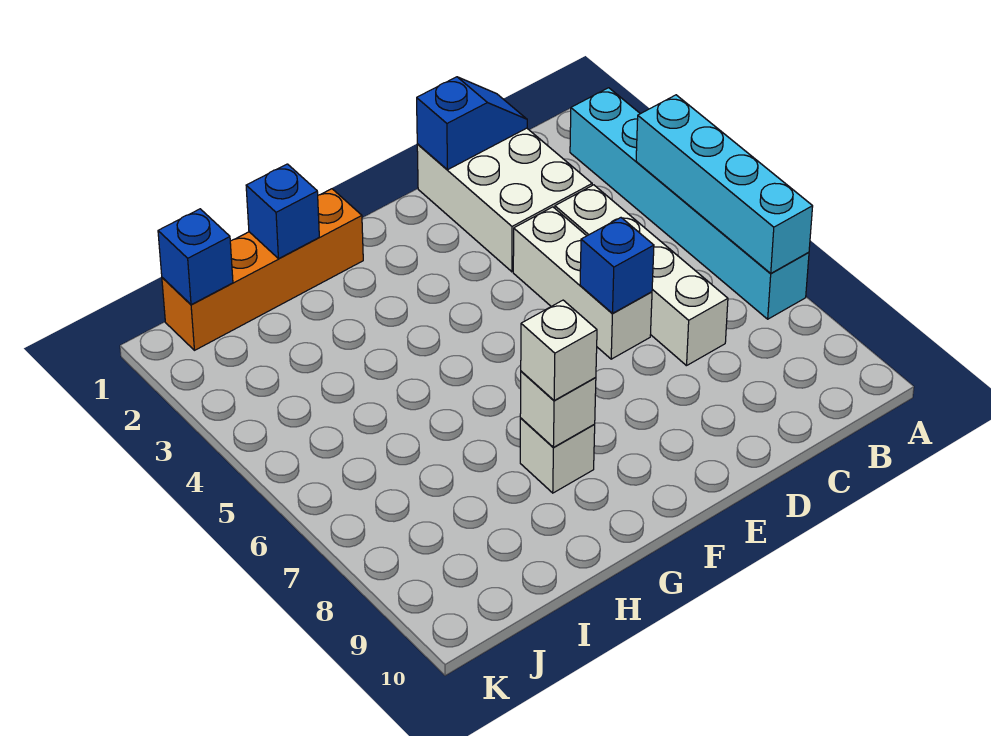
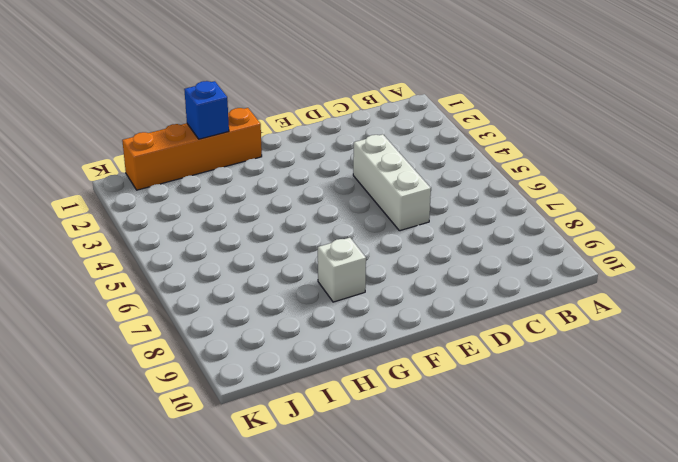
none -> cyan brick A2:A7 level 1
none -> white brick C1:D3 level 1
none -> white brick C4:C7 level 1

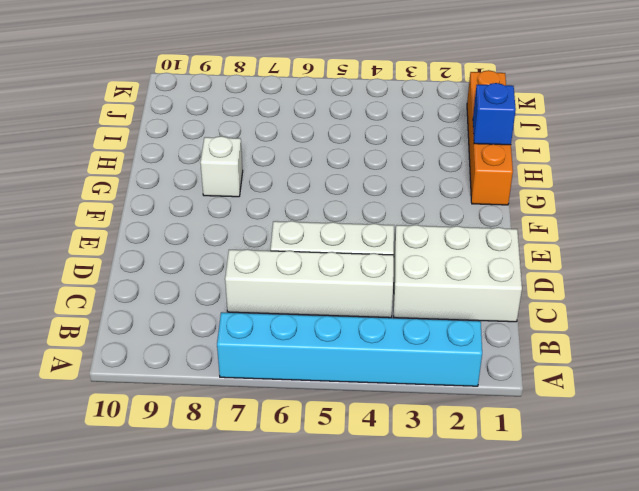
none -> cyan brick A4:A7 level 2
none -> blue slope C1:D1 level 2 top D
none -> blue brick D6 level 2

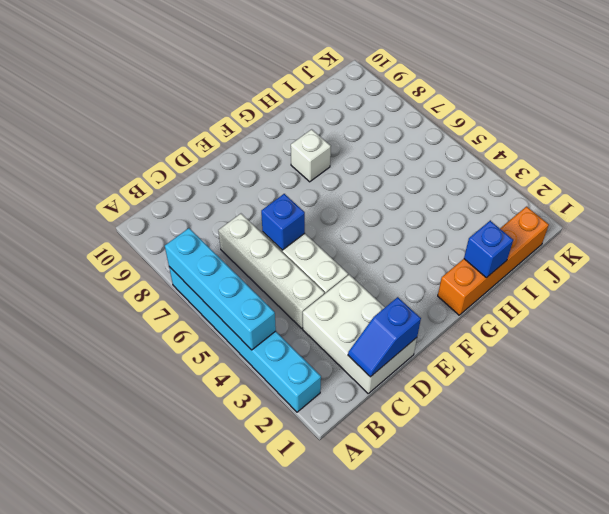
none -> white brick G8 level 2
none -> blue brick J1 level 2
none -> white brick G8 level 3

